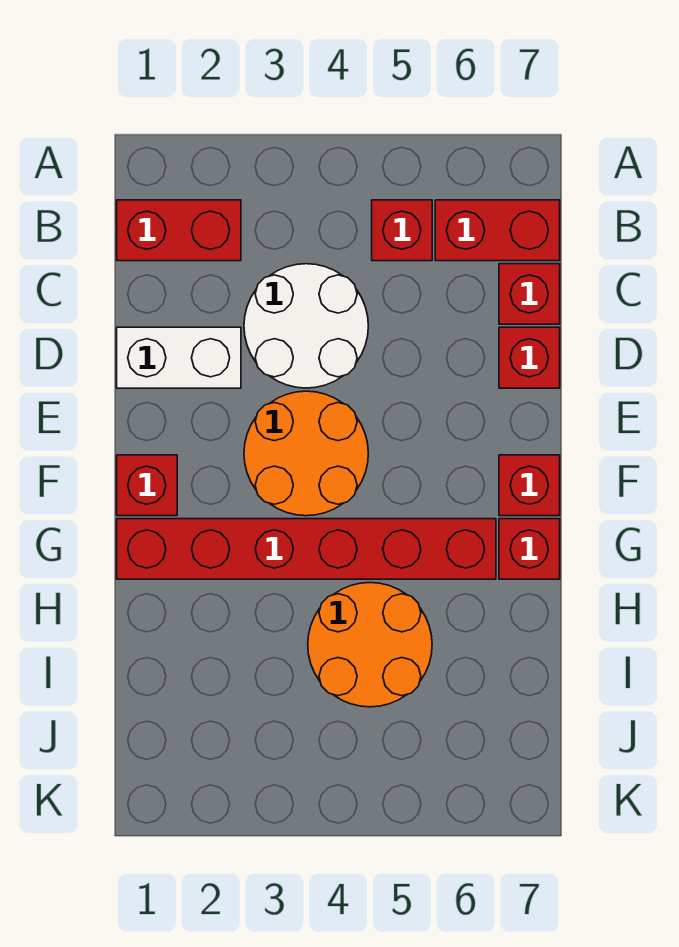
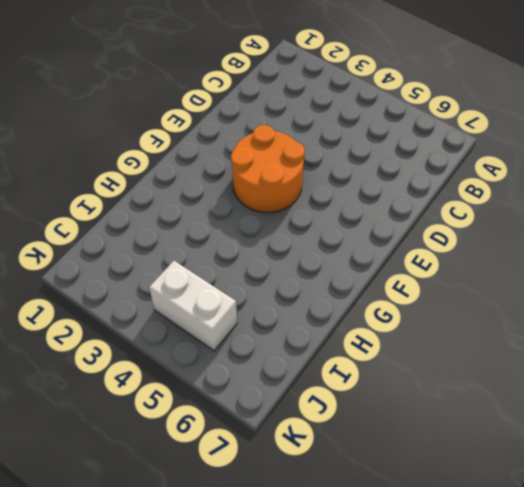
white brick J4:J5 level 1 -> white brick D1:D2 level 1
none -> red brick B1:B2 level 1
none -> red brick B5 level 1
none -> red brick B6:B7 level 1

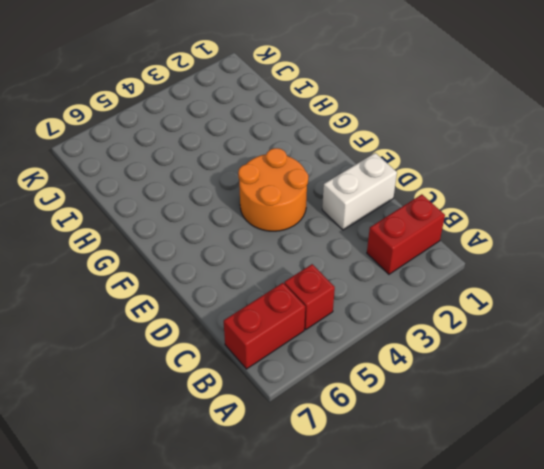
none -> white round brick C3:D4 level 1
none -> red brick C7 level 1
none -> red brick D7 level 1

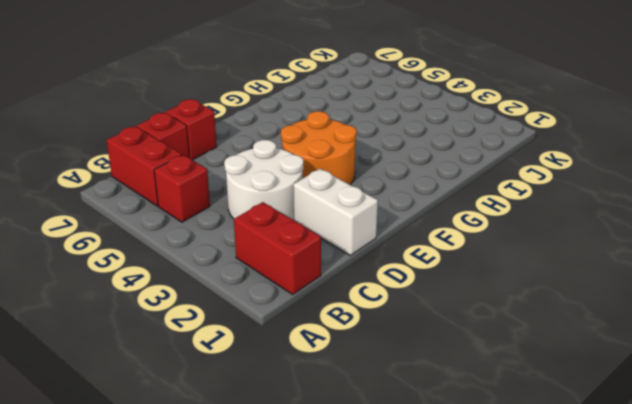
none -> red brick F1 level 1
none -> red brick F7 level 1
none -> red brick G1:G6 level 1

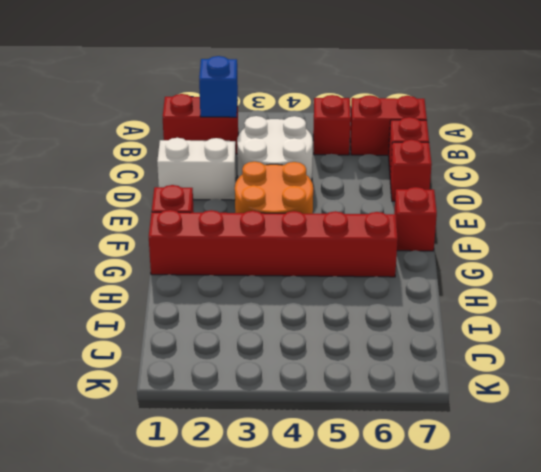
blue brick B2 level 2 -> none
none -> red brick G7 level 1
none -> orange round brick H4:I5 level 1

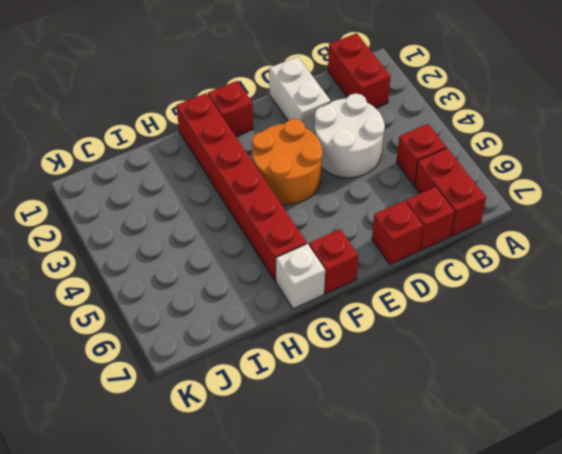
white brick G7 level 1 -> red brick G7 level 1
none -> orange round brick H4:I5 level 1

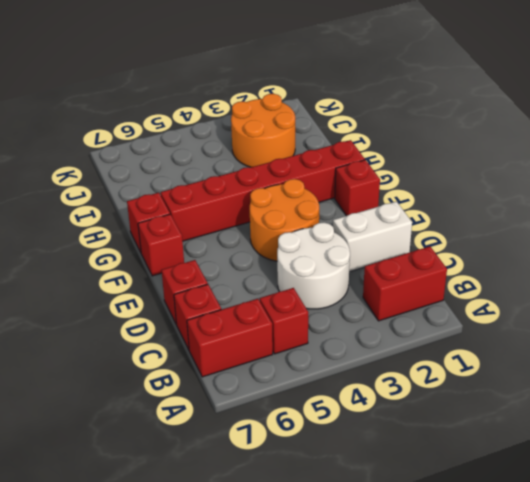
orange round brick I2:J3 level 1 -> orange round brick H4:I5 level 1

